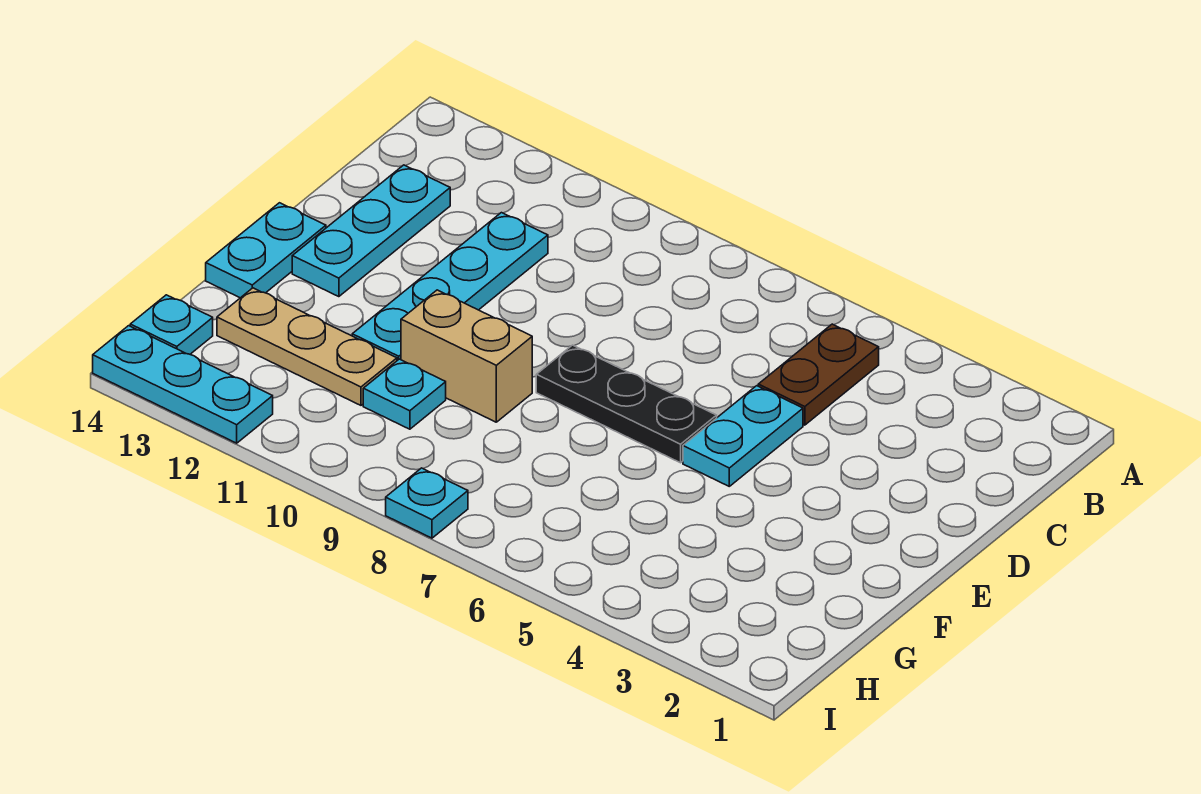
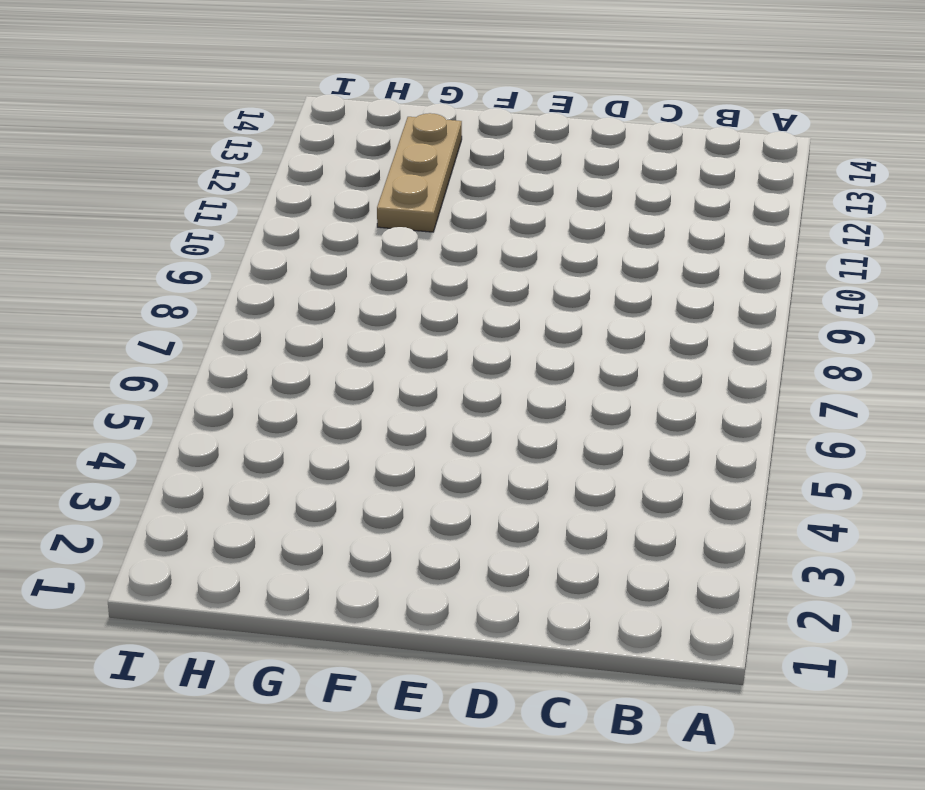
none -> brown plate B5:C5 level 1
none -> cyan plate C11:F11 level 1
none -> cyan plate C13:E13 level 1

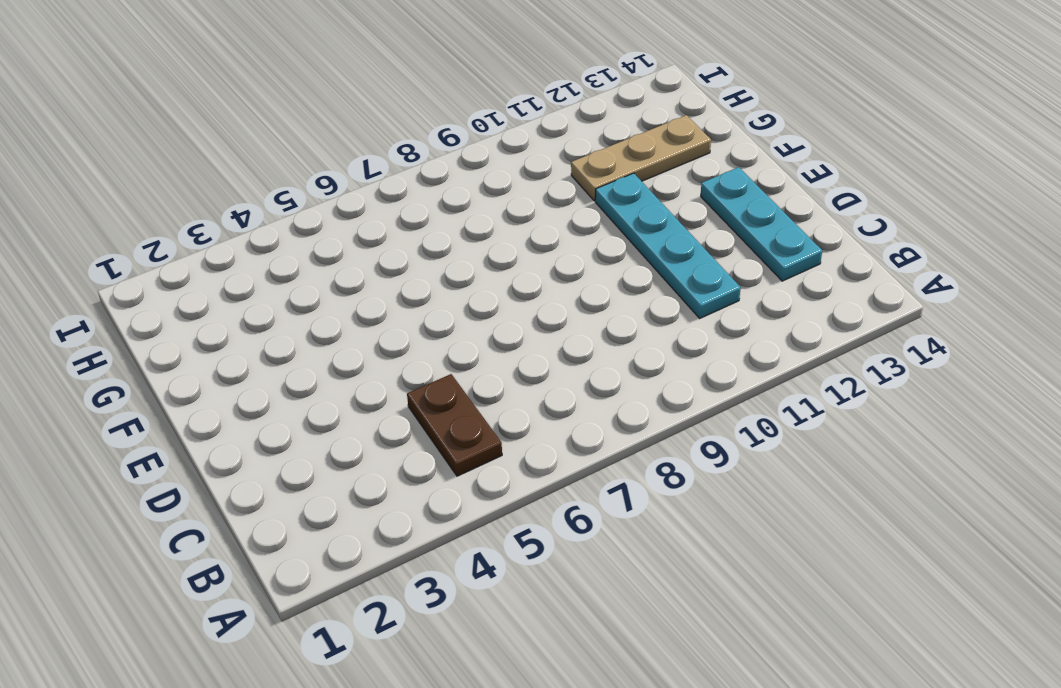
none -> cyan plate D5:E5 level 1
none -> black plate E6:E8 level 1
none -> cyan plate E14:F14 level 1

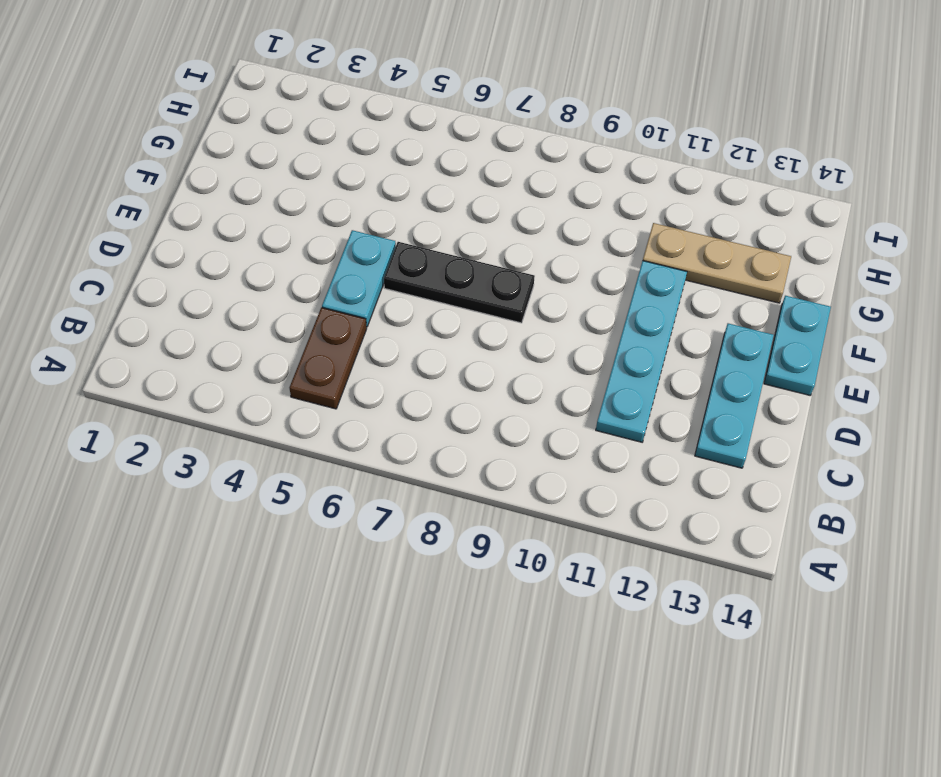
none -> tan brick F9:F10 level 1
none -> cyan plate G10 level 1
none -> cyan plate H14 level 1

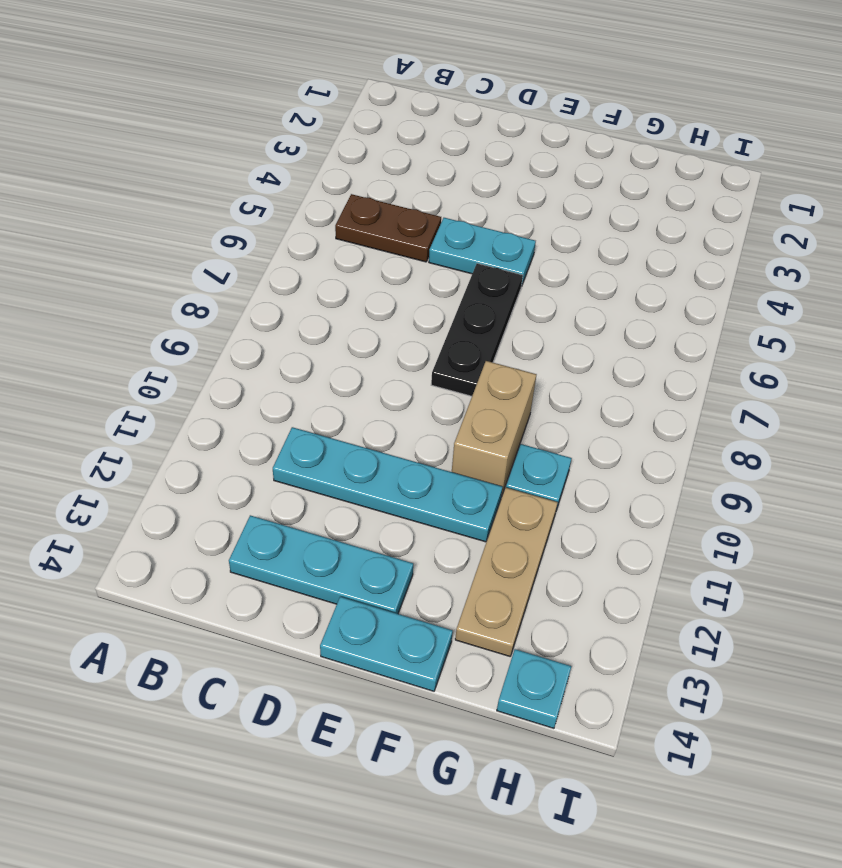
none -> cyan plate I8 level 1
none -> cyan plate I12:I14 level 1

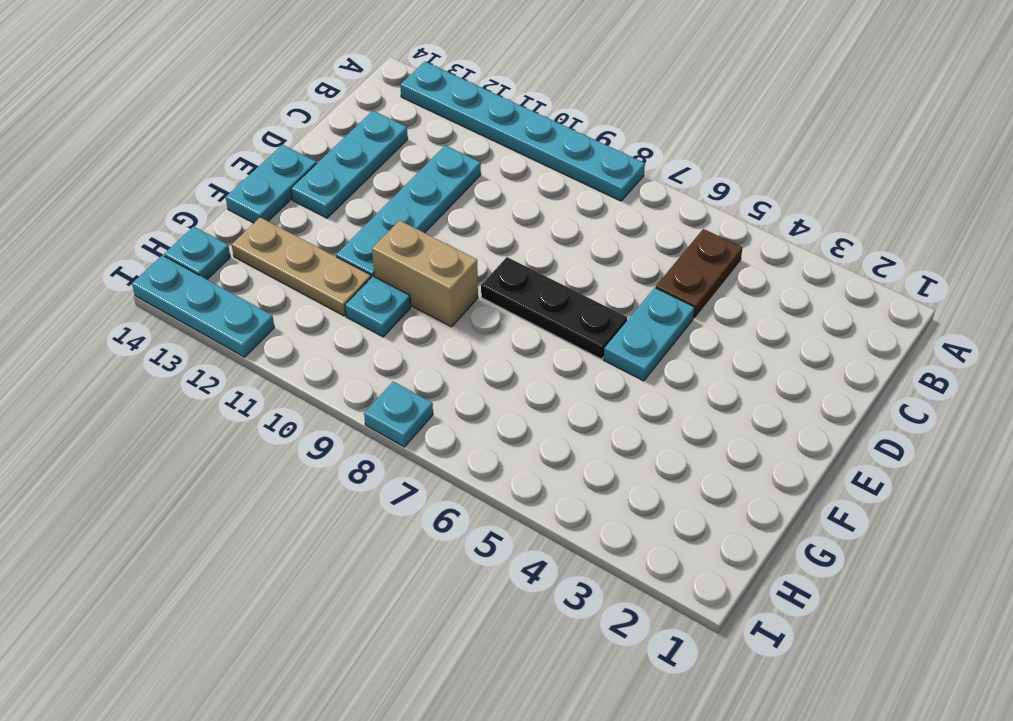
cyan plate A8:A13 level 1 -> none

